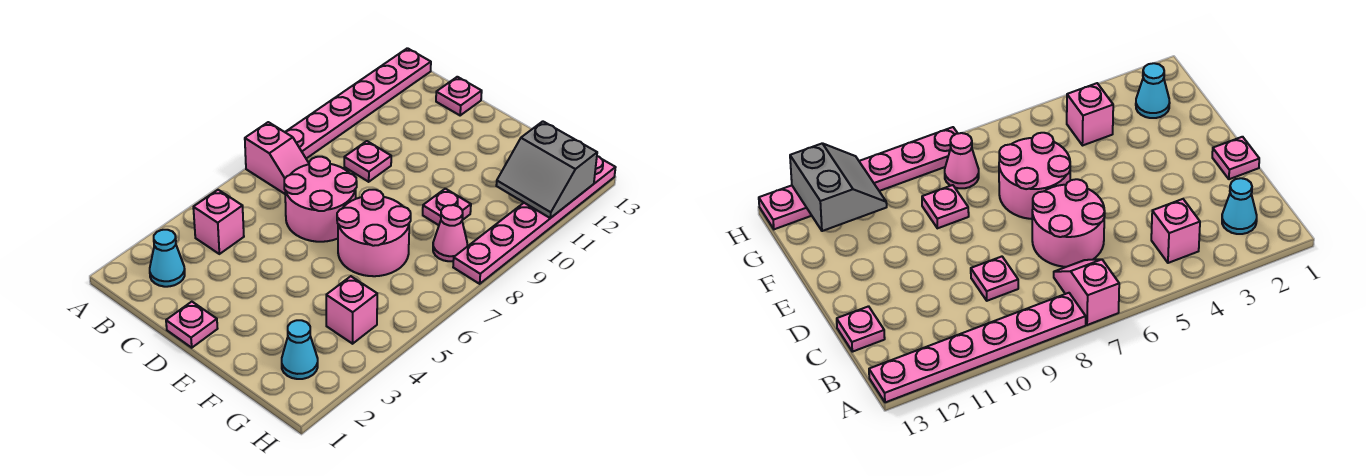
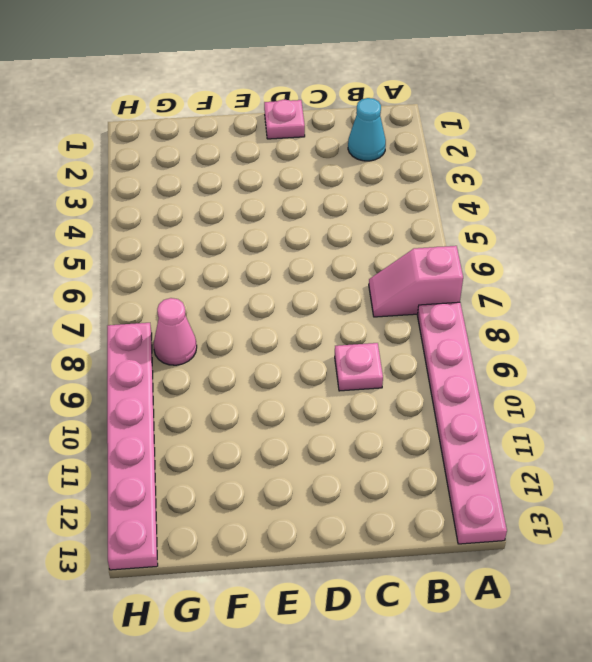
none -> pink brick B4 level 1
none -> pink round brick C6:D7 level 1
none -> pink plate C13 level 1

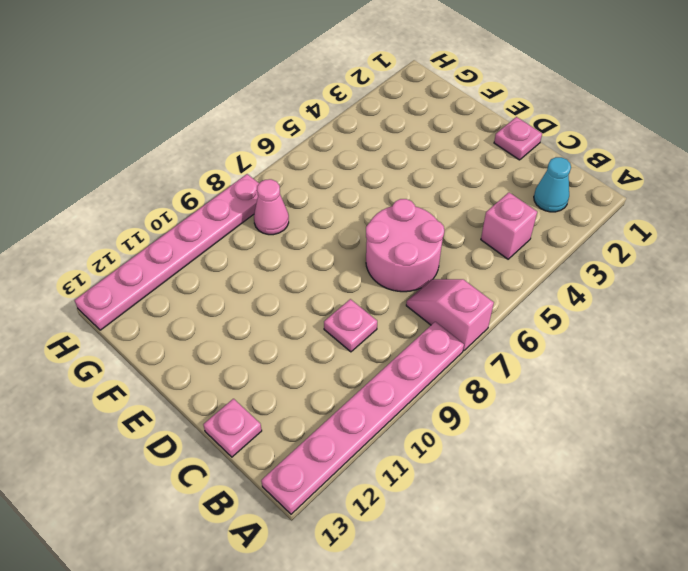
none -> pink round brick E6:F7 level 1
none -> pink plate F9 level 1
none -> cyan cone G2 level 1

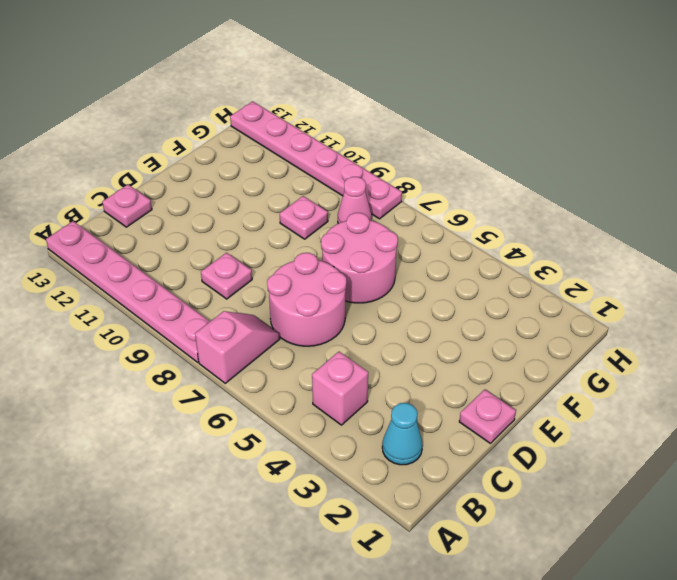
none -> cyan cone G2 level 1
none -> pink brick G4 level 1
none -> grey slope G11:H12 level 2 top 12

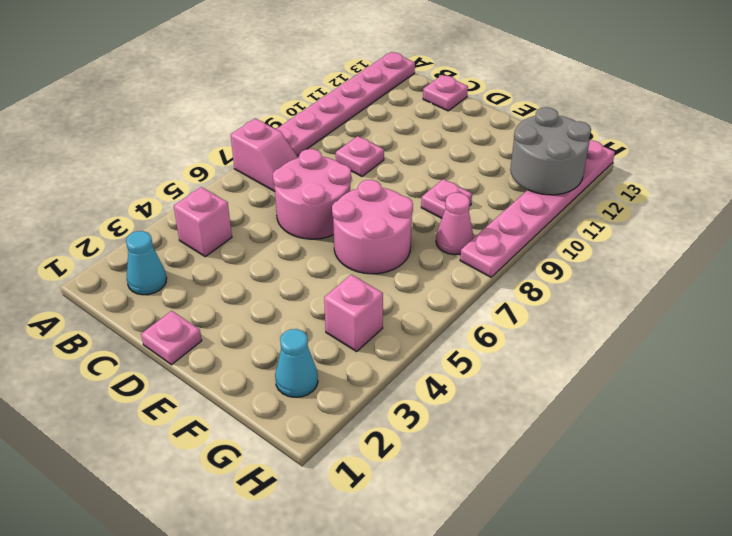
grey round brick G11:H12 level 2 -> grey slope G11:H12 level 2 top 12

